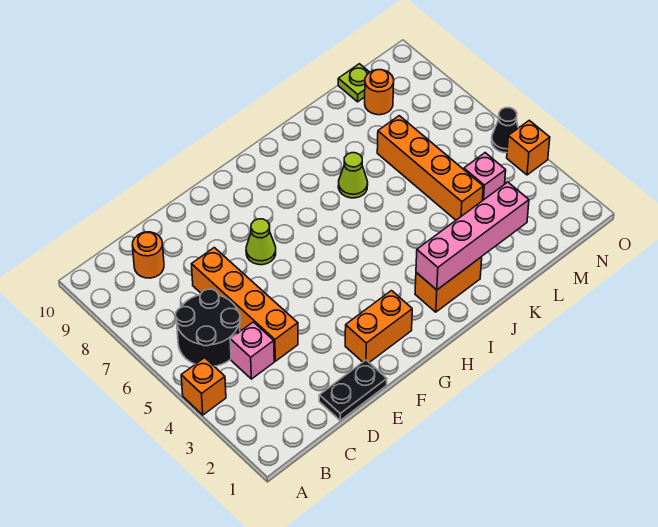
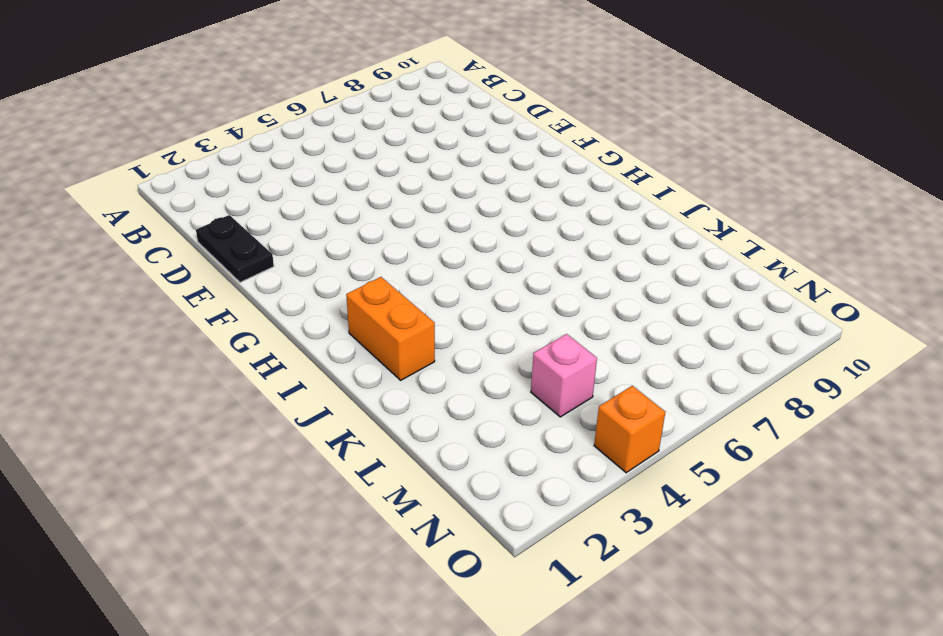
none -> orange brick A4 level 1
none -> black round brick B5:C6 level 1
none -> pink brick C4 level 1

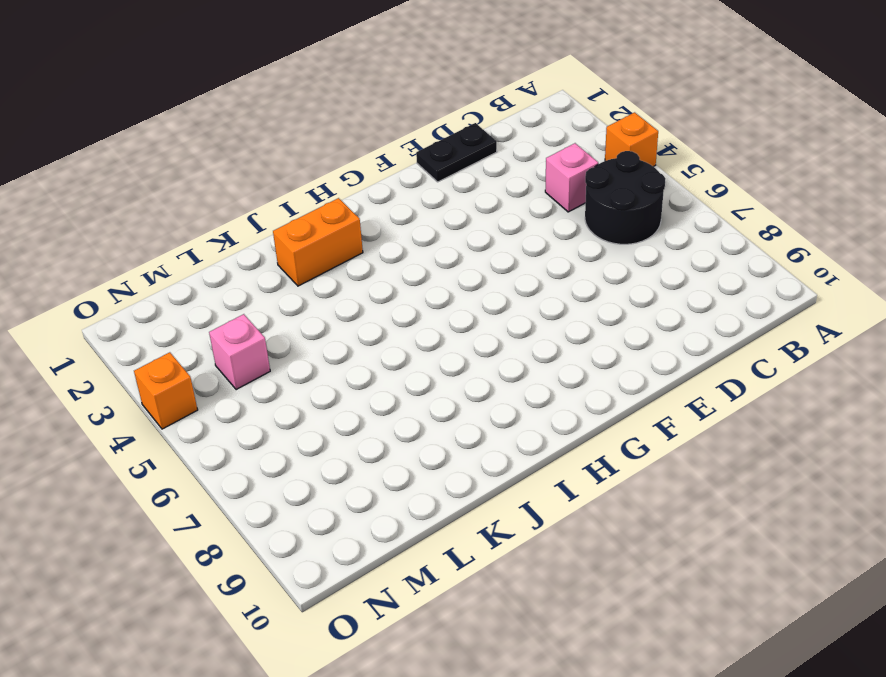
none -> orange round brick C9 level 1
none -> orange brick D4:D7 level 1
none -> orange brick F2:G2 level 1

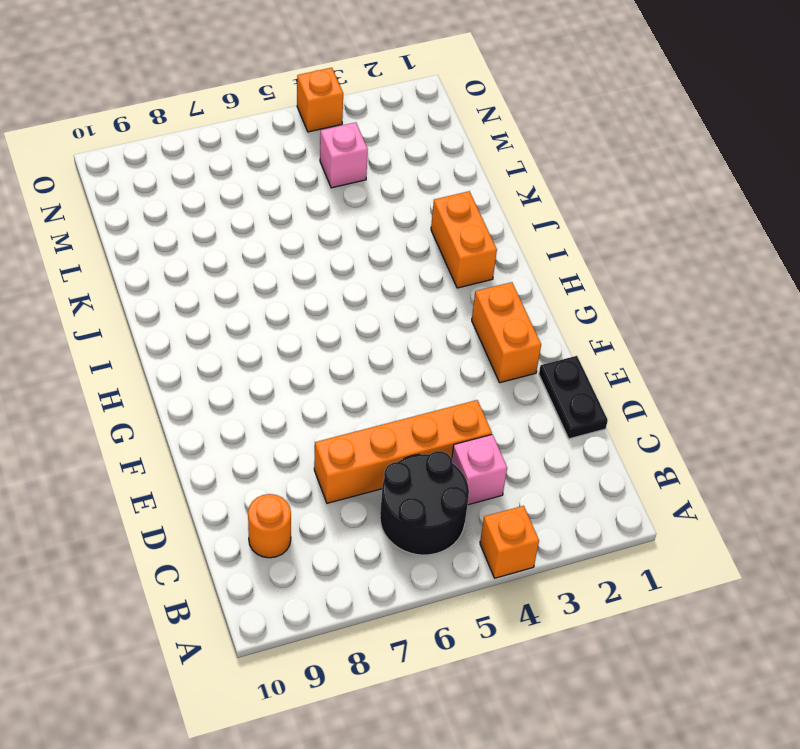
none -> lime cone F7 level 1
none -> lime cone J7 level 1
none -> orange brick L4:L7 level 1

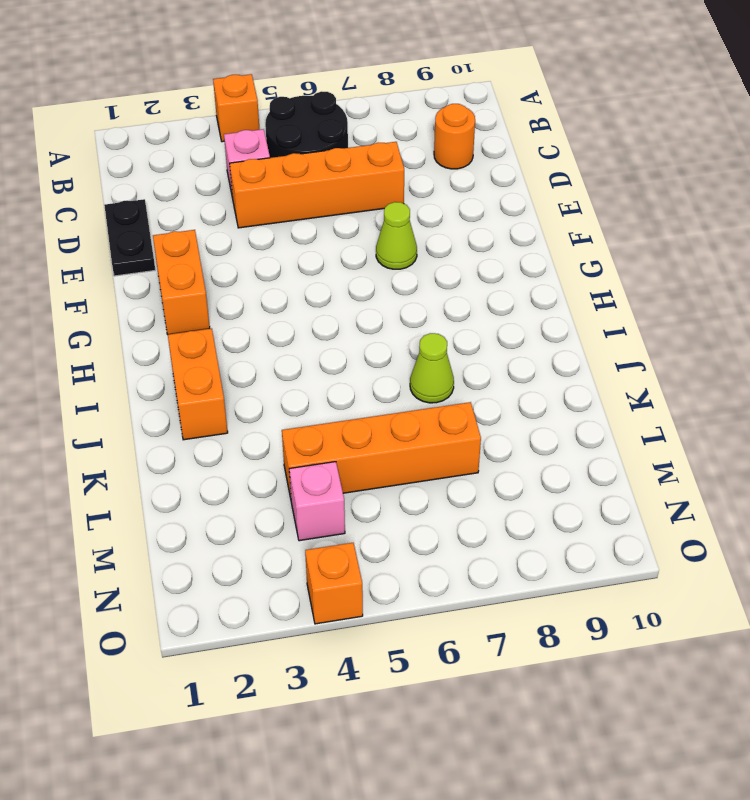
none -> orange round brick M9 level 1
none -> lime plate M10 level 1
none -> black cone O5 level 1

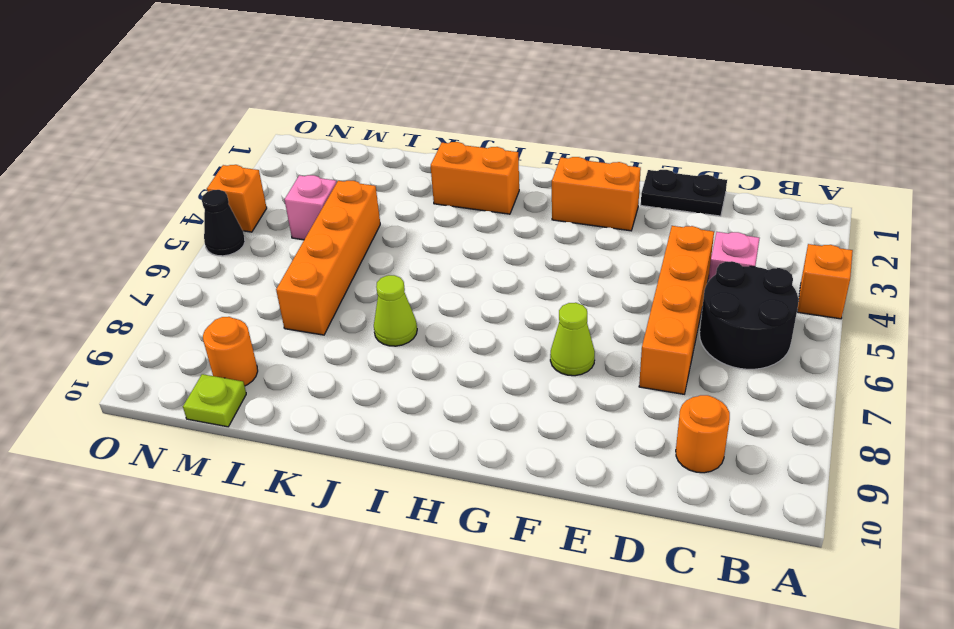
none -> pink brick I2:L2 level 2

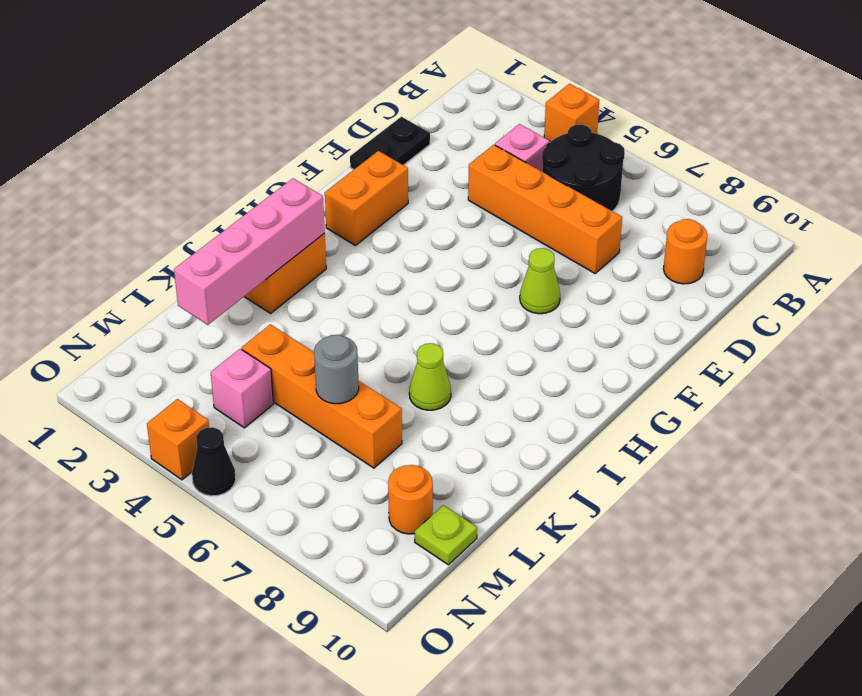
grey round brick L6 level 2 -> none

